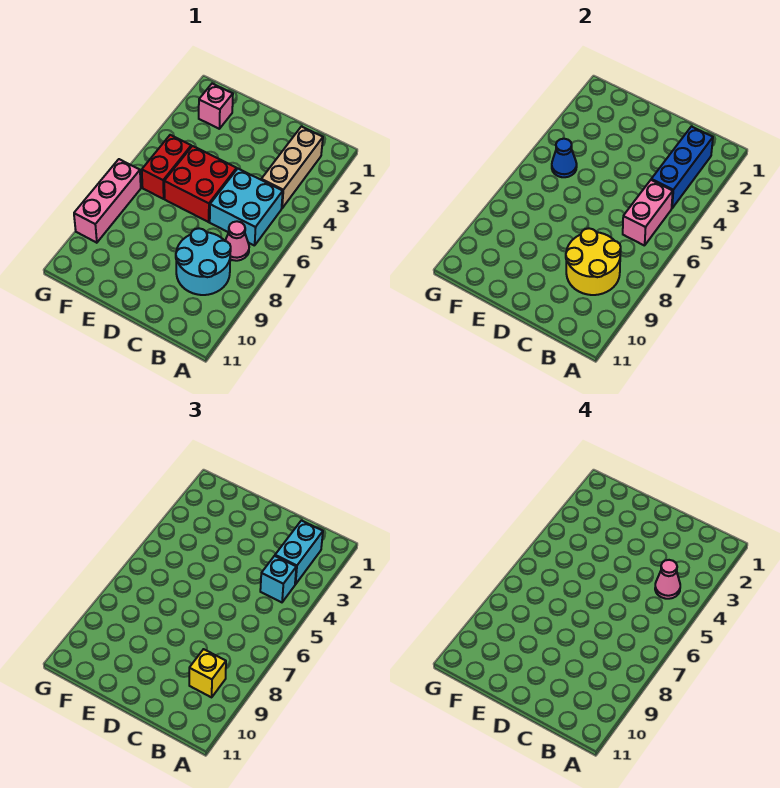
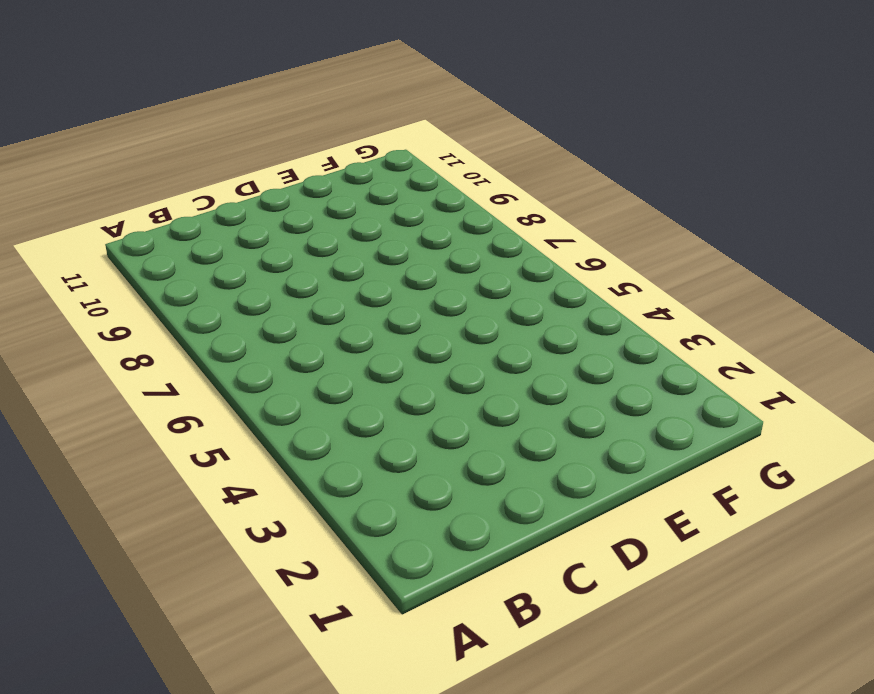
none -> tan brick B2:B4 level 1
none -> cyan brick B5:C6 level 1
none -> pink cone B7 level 1

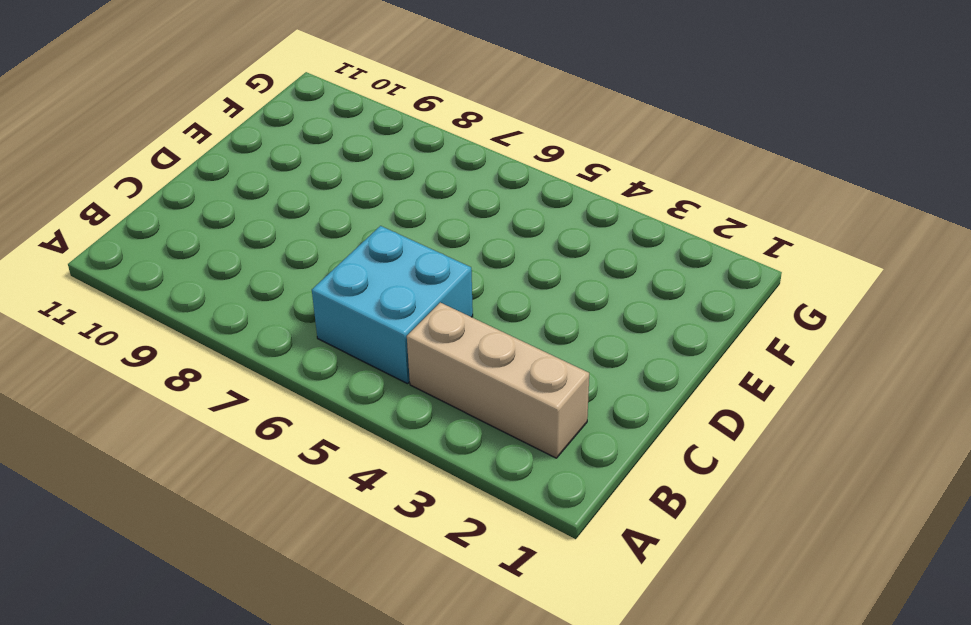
none -> pink cone B7 level 1
none -> cyan round brick B8:C9 level 1
none -> red brick D5:E6 level 1

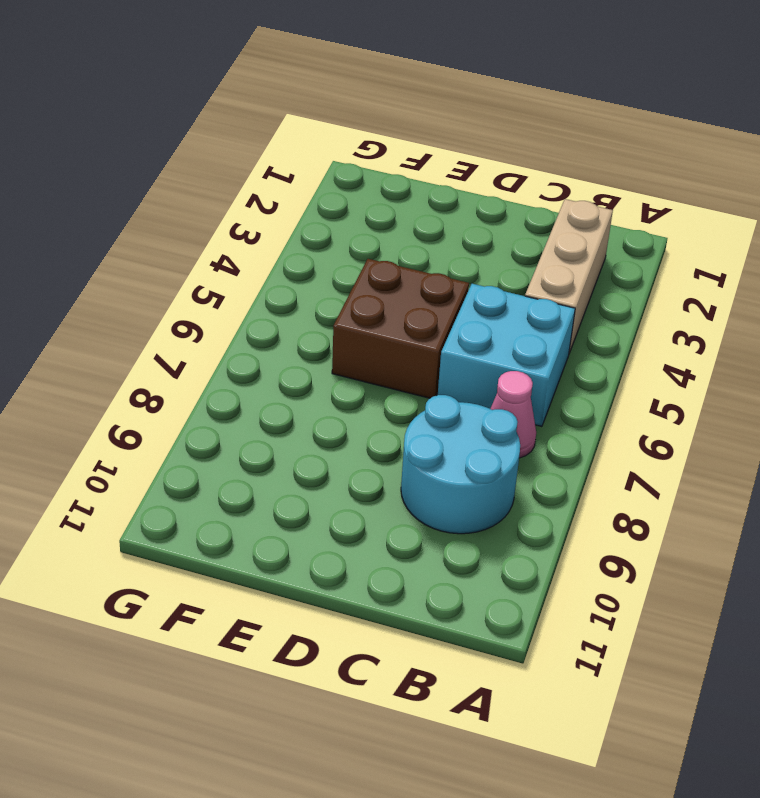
brown brick D5:E6 level 1 -> red brick D5:E6 level 1
none -> pink brick F2 level 1
none -> red brick F5:F6 level 1
none -> pink brick G7:G9 level 1

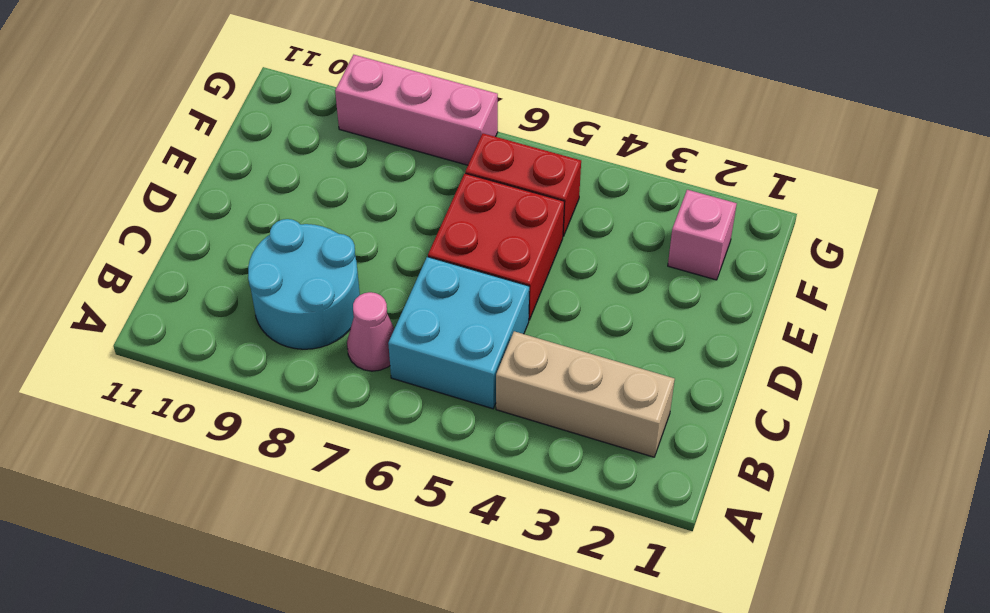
none -> blue brick B2:B4 level 2
none -> pink brick B5:B6 level 2
none -> yellow round brick B8:C9 level 2

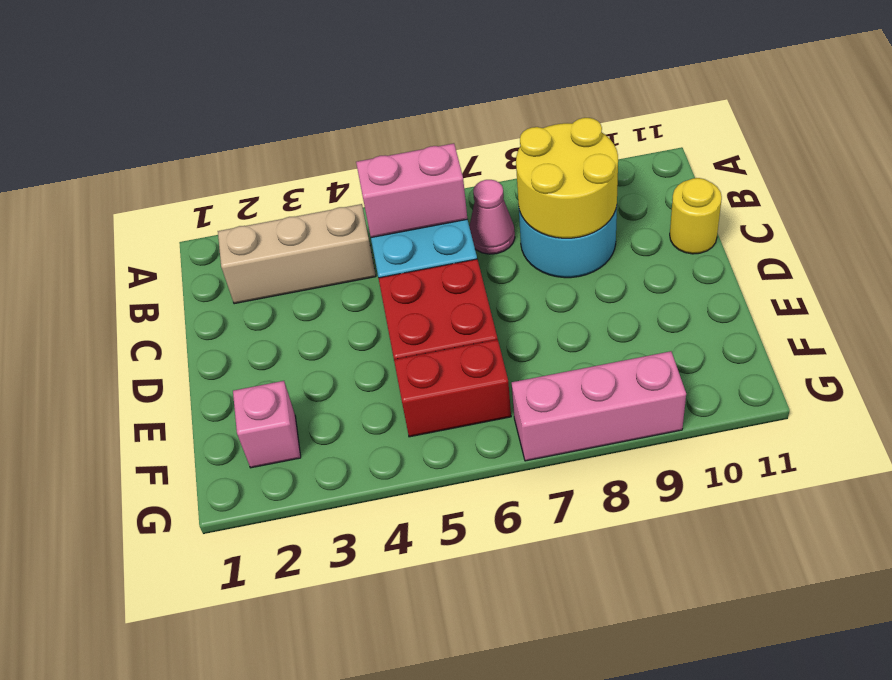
yellow round brick C11 level 1 -> none
none -> blue brick B2:B4 level 2
none -> blue cone F5 level 2
none -> cyan brick B2:B3 level 3

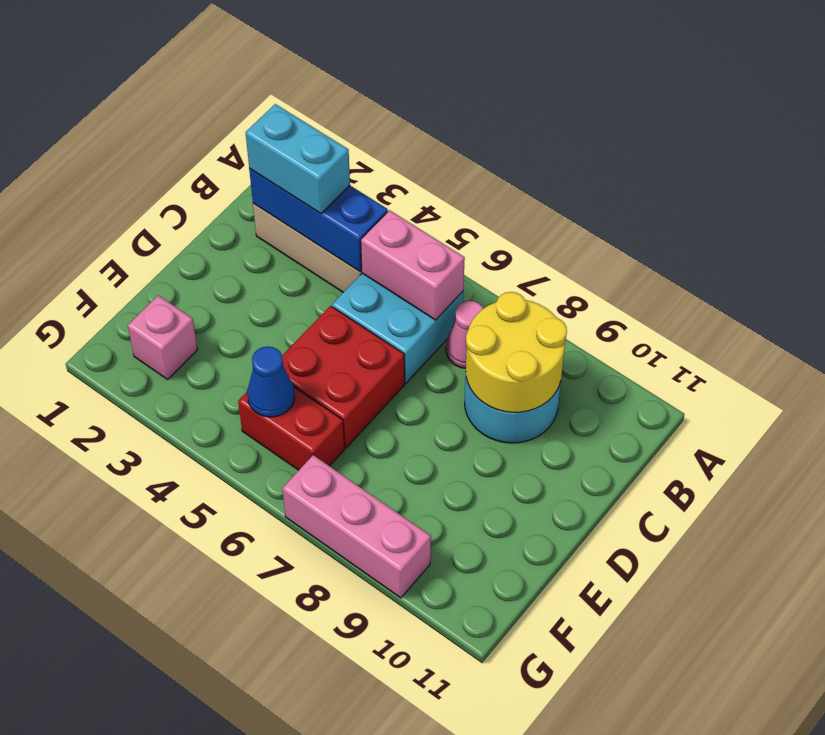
none -> cyan brick B4 level 3
none -> yellow brick B9 level 3
none -> pink cone B4 level 4

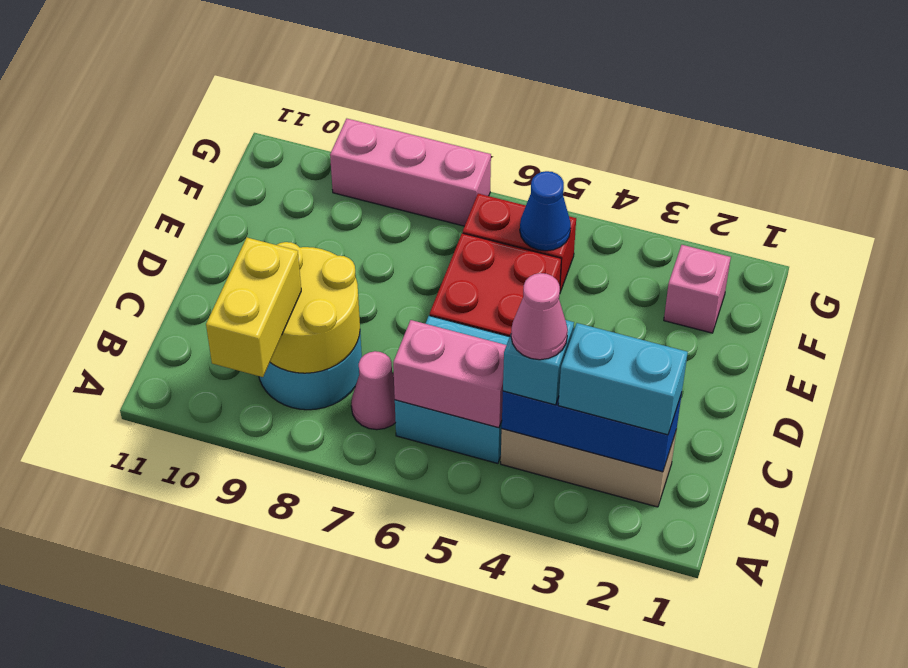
yellow brick A9:B9 level 3 -> yellow brick B9 level 3

